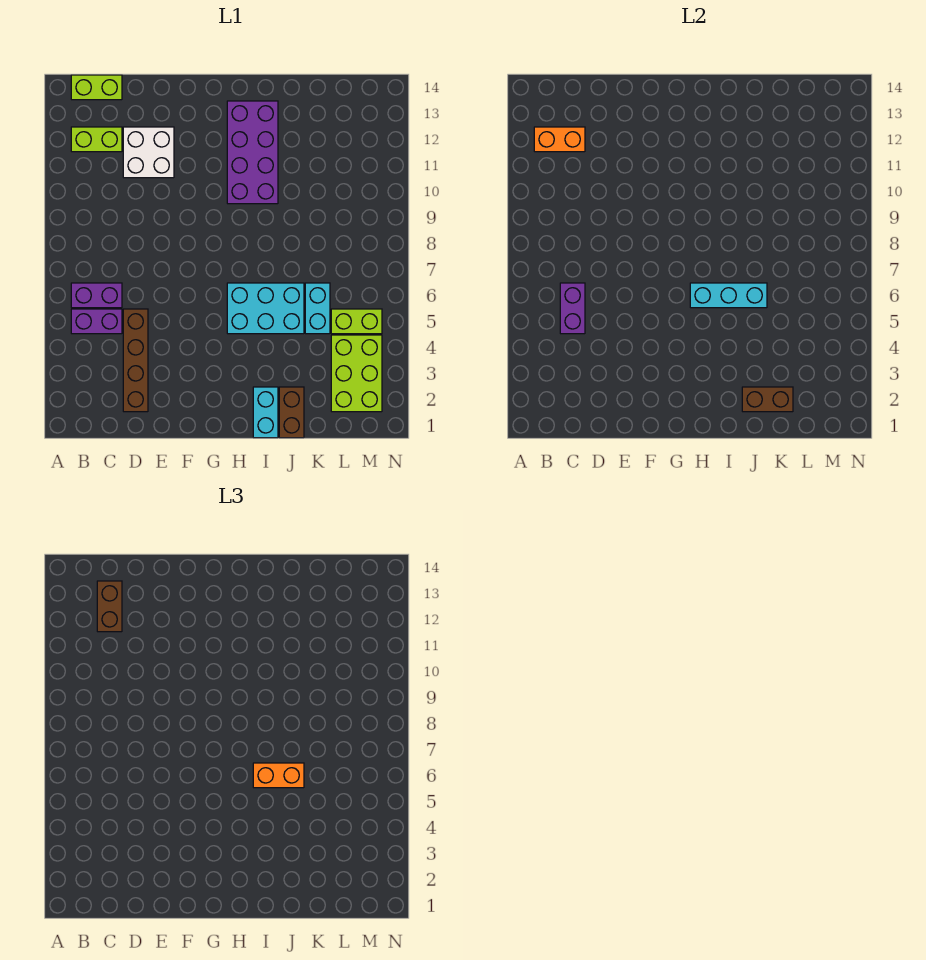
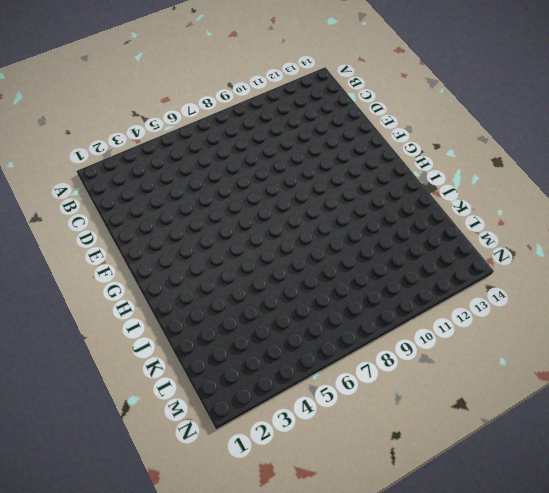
none -> purple brick B5:C5 level 1
none -> purple brick B6:C6 level 1
none -> lime brick B12:C12 level 1

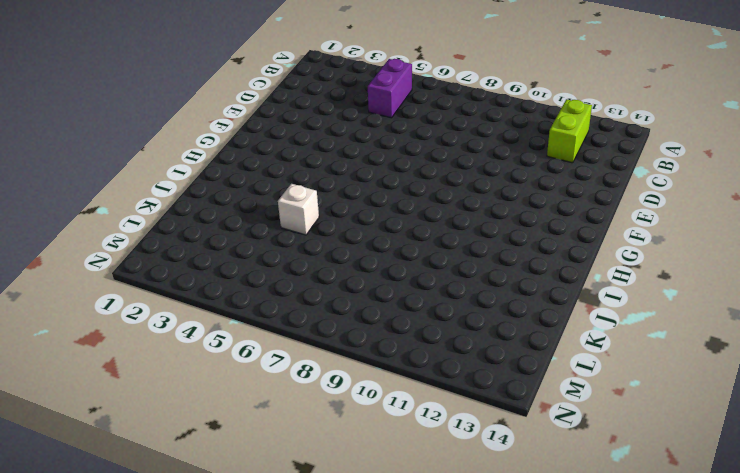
white brick J5 level 1 -> cyan brick H5:J6 level 1
none -> purple brick B6:C6 level 1
none -> lime brick B14:C14 level 1
none -> brown brick D2:D5 level 1

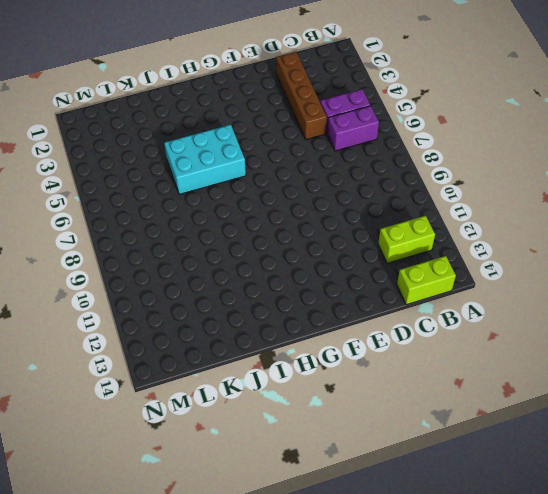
none -> white brick D11:E12 level 1
none -> purple brick H10:I13 level 1
none -> cyan brick I1:I2 level 1

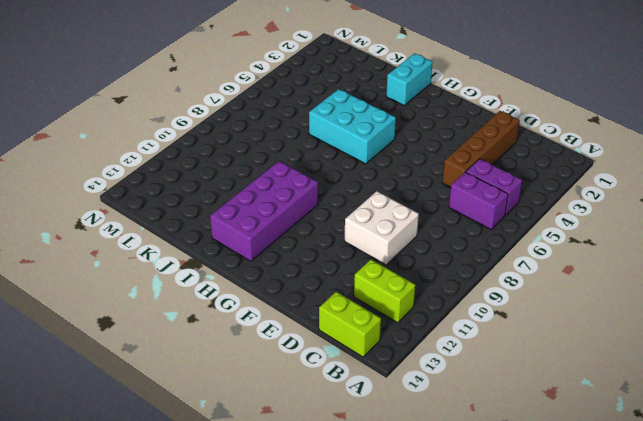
white brick D9:E10 level 1 -> white brick D11:E12 level 1
none -> brown brick J1:J2 level 1
none -> cyan brick K5:K6 level 1
none -> lime brick L2:M4 level 1

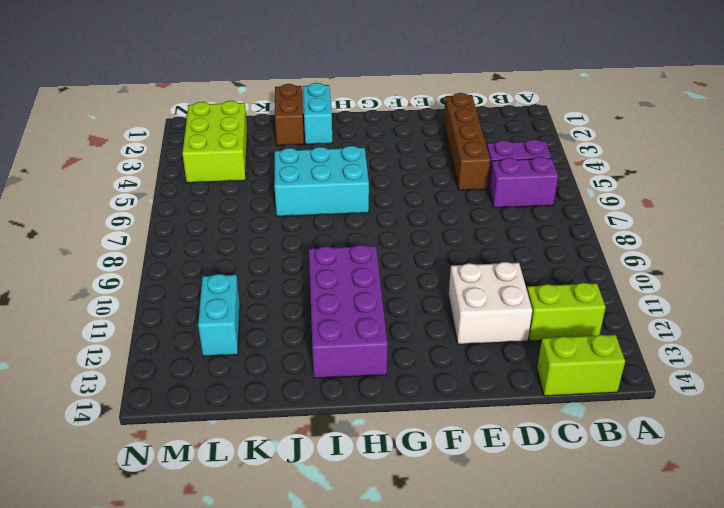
cyan brick L11:L12 level 1 -> cyan brick K5:K6 level 1
none -> lime brick L5:M5 level 1
none -> orange brick B12:C12 level 2
none -> purple brick C5:C6 level 2

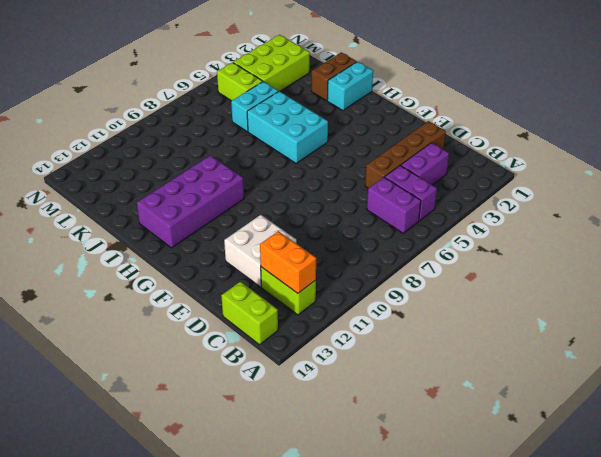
purple brick C3:C4 level 1 -> purple brick C5:C6 level 2
none -> cyan brick H6:J6 level 2
none -> brown brick J2:K2 level 2
none -> brown brick C12:C13 level 3

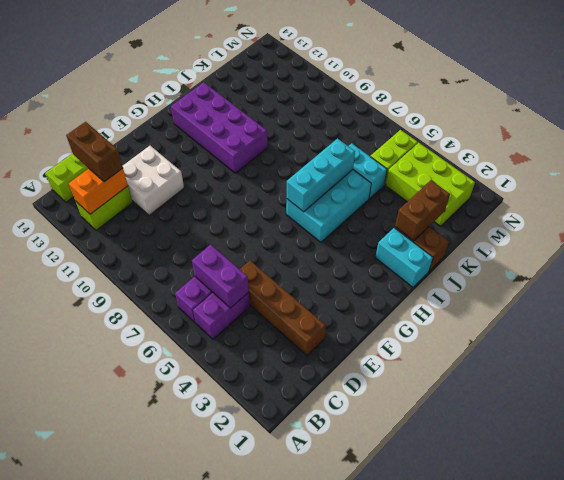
none -> orange brick I6:J6 level 3

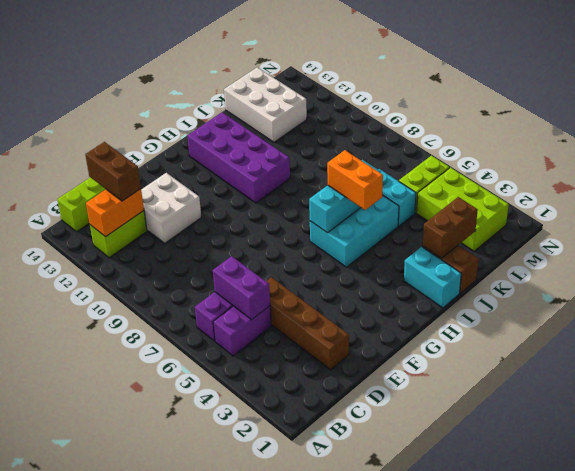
orange brick I5:I6 level 3 -> orange brick I6:J6 level 3
white brick K12:L14 level 1 -> none

